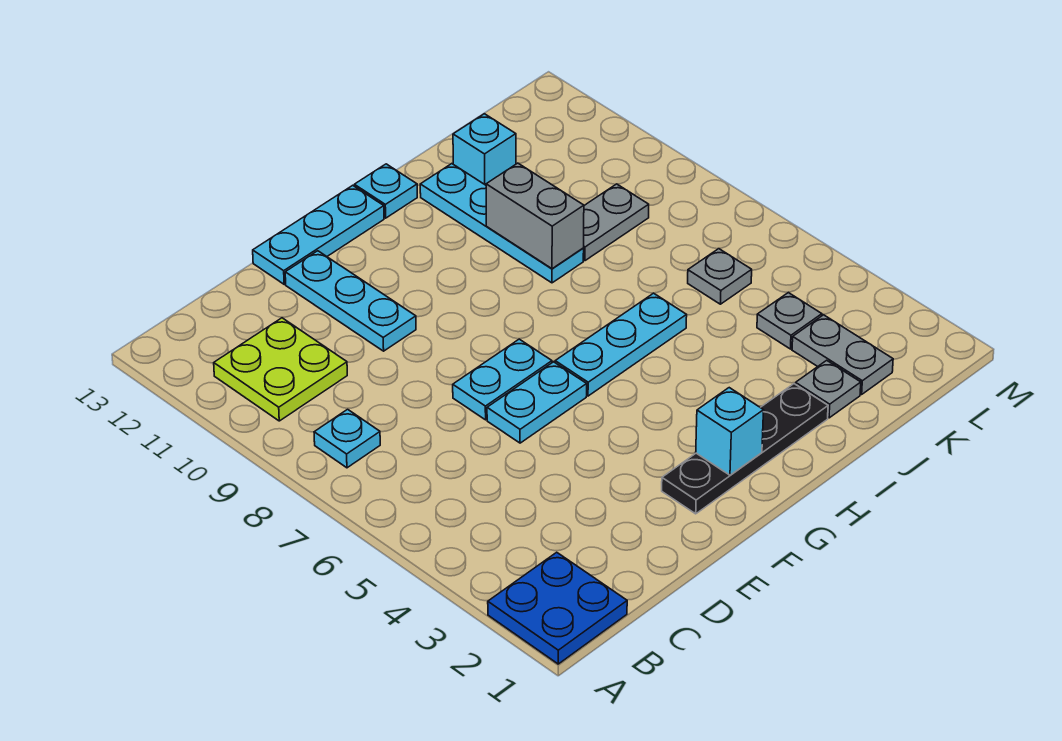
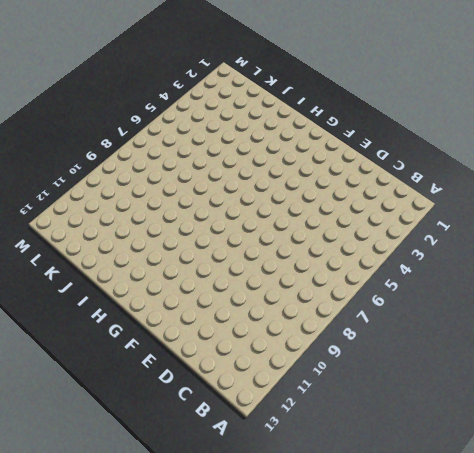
none -> blue plate A1:B2 level 1
none -> cyan plate B8 level 1
none -> lime plate B10:C11 level 1

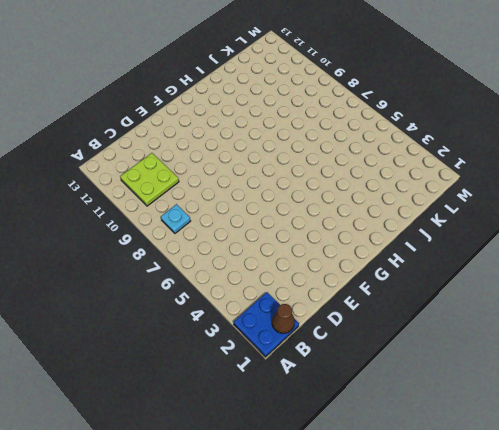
brown cone B1 level 2 -> none
none -> cyan plate E6:F6 level 1
none -> cyan plate E7:F7 level 1
none -> cyan plate E10:E12 level 1

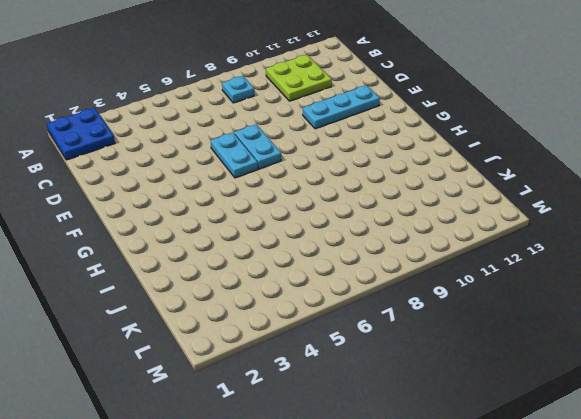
none -> cyan plate E13:G13 level 1
none -> black plate F2:I2 level 1
none -> cyan plate G6:I6 level 1

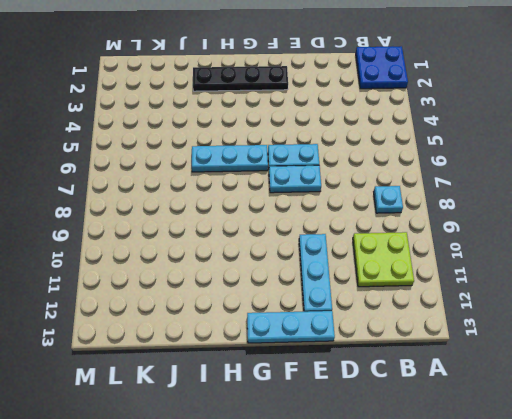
none -> cyan plate H13 level 1
none -> cyan plate I9:I12 level 1
none -> grey plate J2 level 1

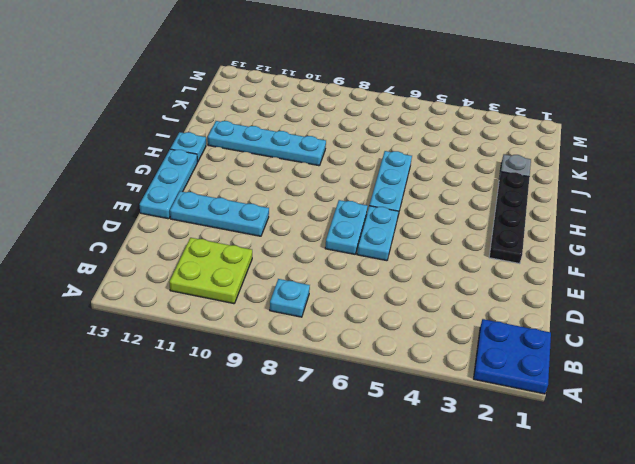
none -> grey plate J9:K9 level 1
none -> cyan brick J12 level 1
none -> grey plate K2:K3 level 1

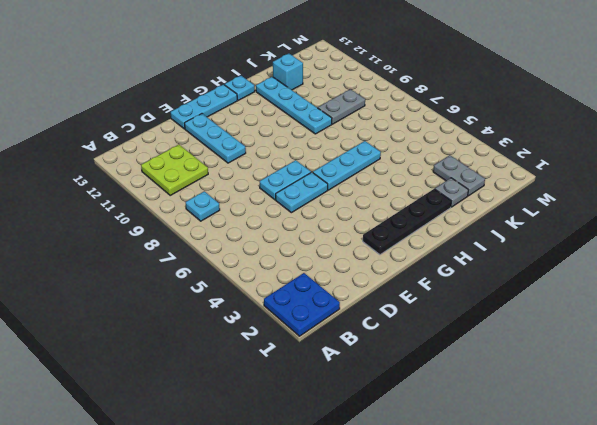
none -> grey plate K4 level 1
none -> grey plate K6 level 1
none -> cyan brick G2 level 2

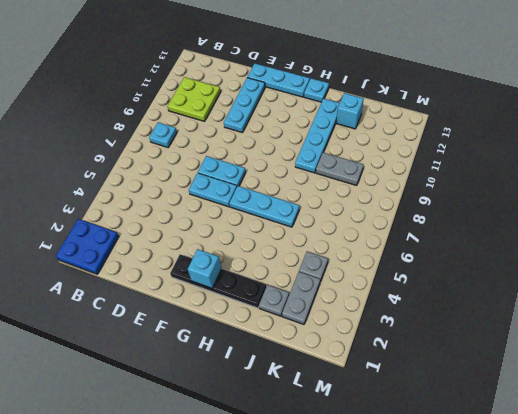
none -> grey plate K6 level 1
none -> grey brick I9:I10 level 2

